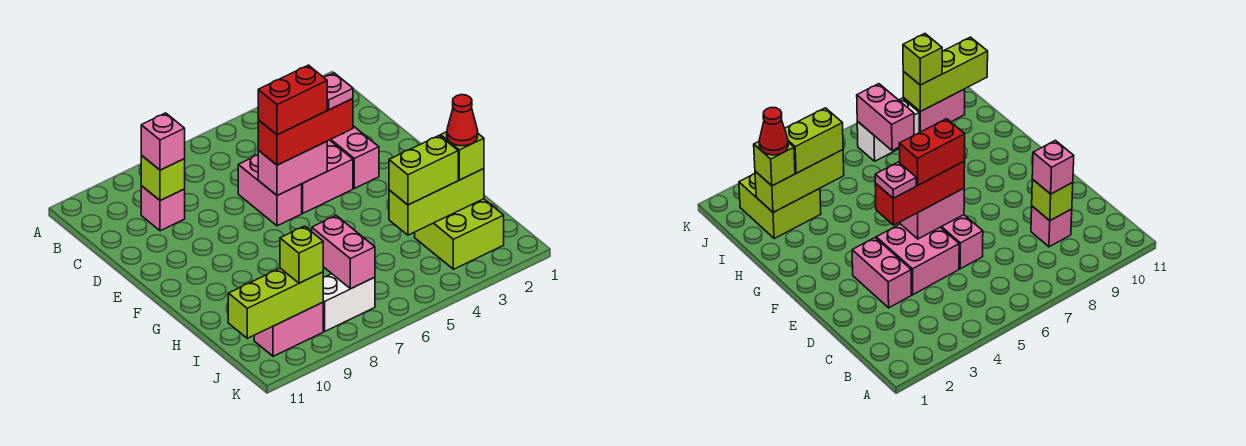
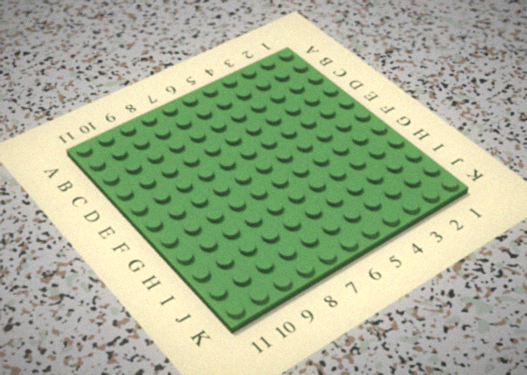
none -> pink brick C9 level 1
none -> pink brick D3:E3 level 1
none -> pink brick D4:E5 level 1

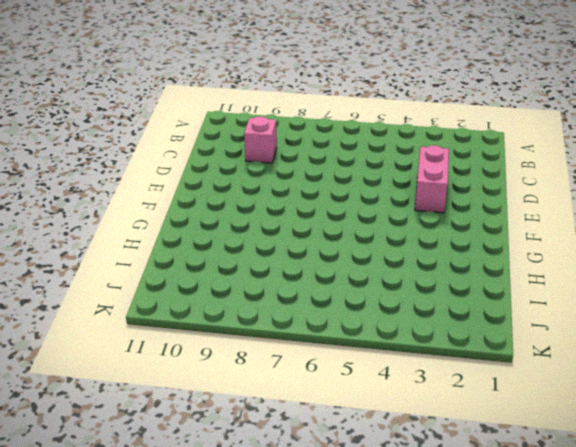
none -> pink brick D4:E5 level 1
none -> pink brick D6:E6 level 1
none -> lime brick I2:J3 level 1

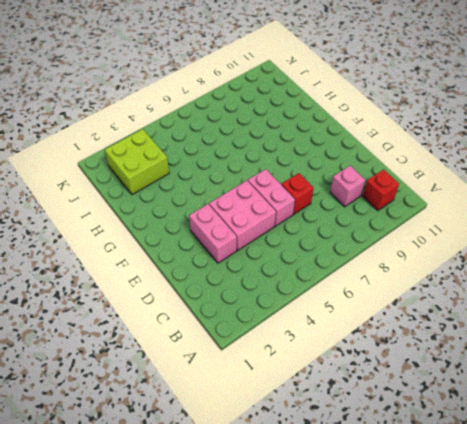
red brick B10 level 1 -> none
red brick D7 level 1 -> none
none -> white brick J7:J8 level 1
none -> pink brick J9:J10 level 1
none -> lime brick C9 level 2

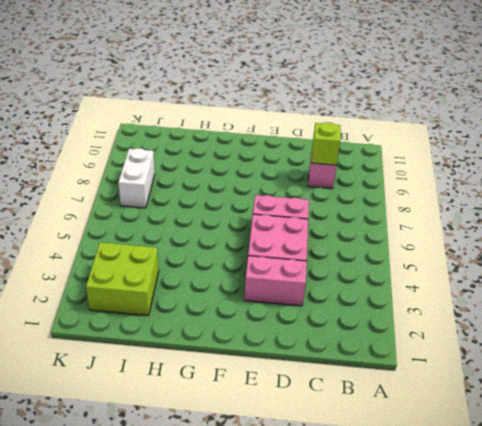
none -> pink brick J9:J10 level 1
none -> pink brick E5:E6 level 2
none -> lime brick I2:I4 level 2

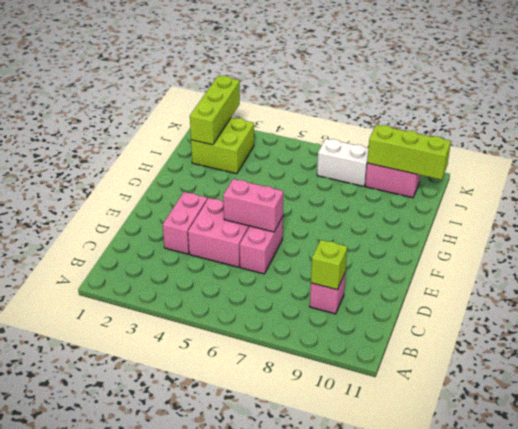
lime brick I2:K2 level 2 -> lime brick I2:I4 level 2
none -> pink brick I7:J7 level 2
none -> pink brick C9 level 3
none -> red brick E4:E6 level 3

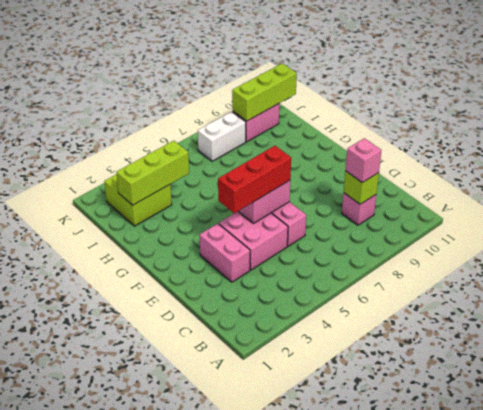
none -> pink brick I7:J7 level 2
none -> lime brick I2 level 3
none -> lime brick I3:I4 level 3

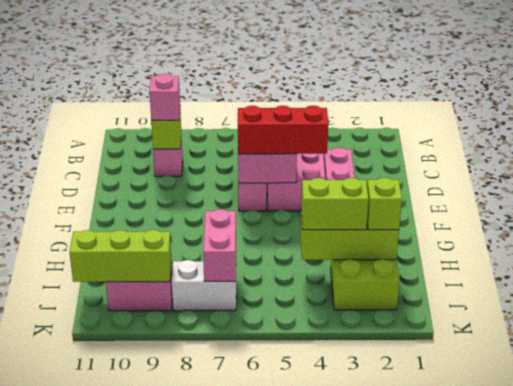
none -> lime brick J9 level 3
none -> pink plate E4 level 4
none -> red brick E5:E6 level 4

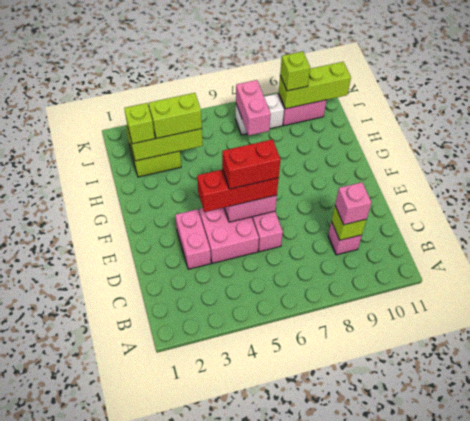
none -> pink plate E4 level 4
none -> red cone I2 level 4

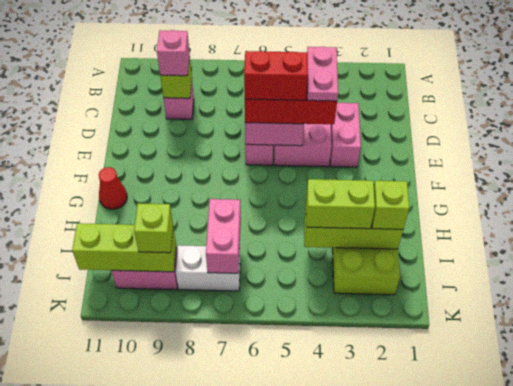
pink plate D4:E4 level 4 -> pink plate E4 level 4
red cone G11 level 1 -> red cone I2 level 4

